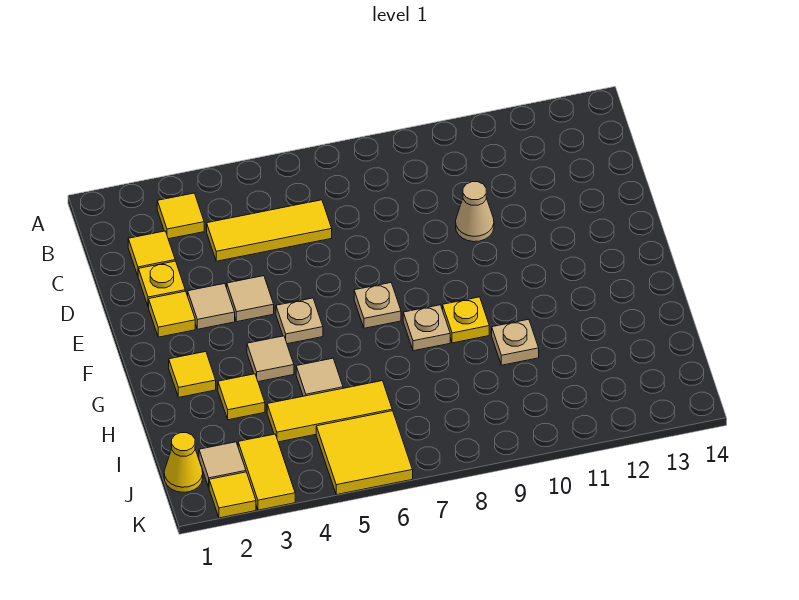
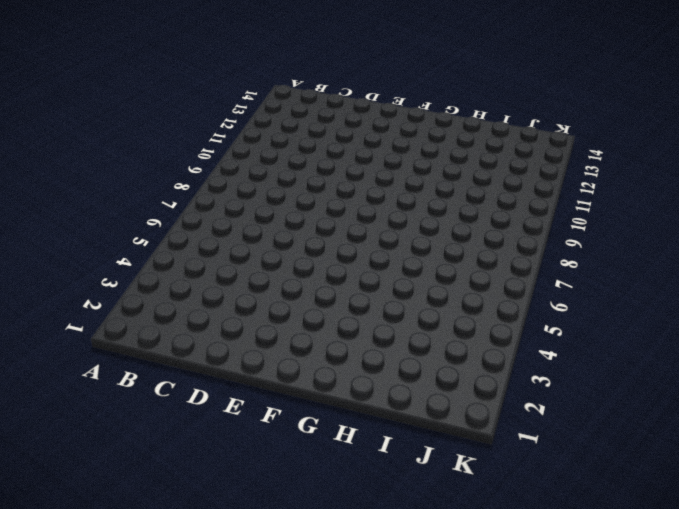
none -> yellow tile B3 level 1
none -> yellow tile C2 level 1
none -> yellow tile C4:C6 level 1

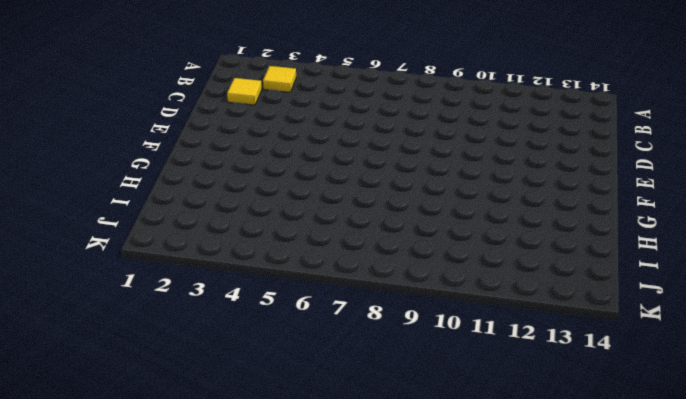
none -> yellow tile C4:C6 level 1
none -> yellow plate D2 level 1
none -> tan cone D10 level 1

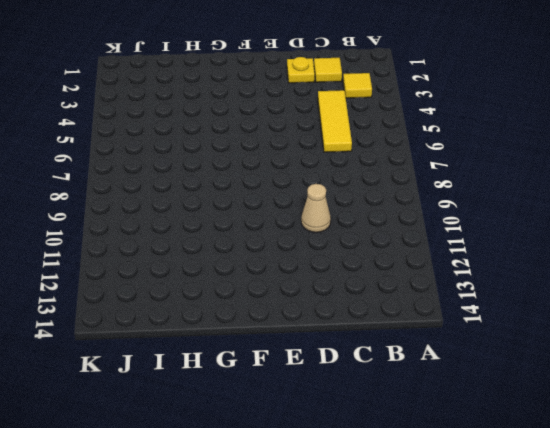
none -> yellow tile E2 level 1
none -> tan tile E3 level 1
none -> tan tile E4 level 1

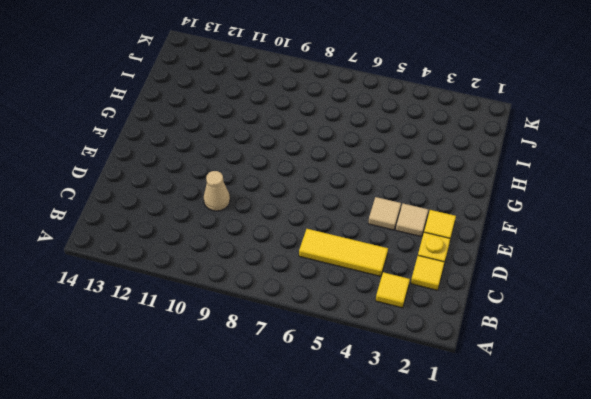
none -> tan plate F5 level 1
none -> tan plate F7 level 1
none -> yellow tile G2 level 1

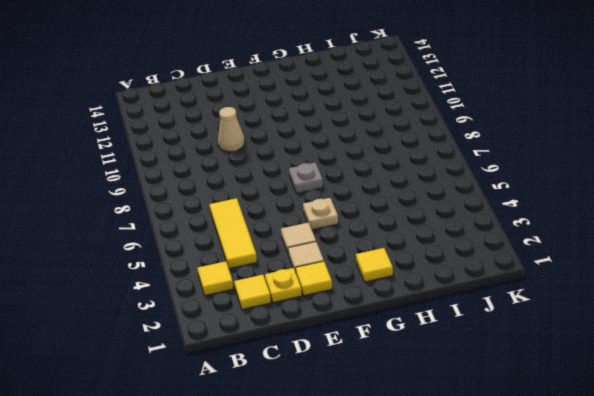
grey plate F7 level 1 -> tan plate F7 level 1
none -> tan tile G4 level 1
none -> tan plate G8 level 1
none -> yellow plate G9 level 1

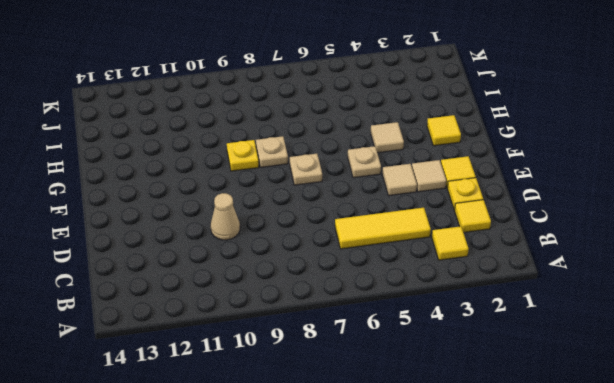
none -> yellow tile H3 level 1
none -> tan tile H5 level 1
none -> tan plate H10 level 1

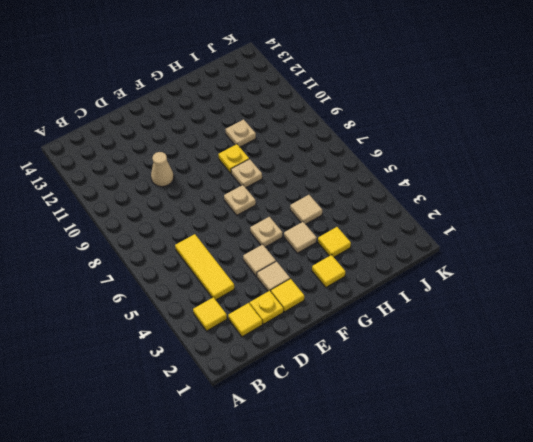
none -> yellow tile I4:I6 level 1
none -> yellow cone J1 level 1
none -> tan tile J2 level 1

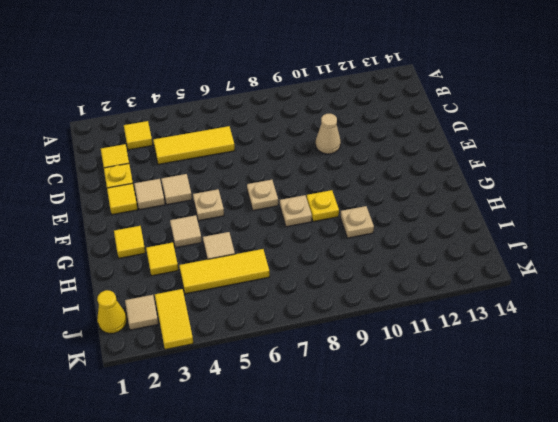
none -> yellow tile J5:K6 level 1
none -> yellow tile K2 level 1

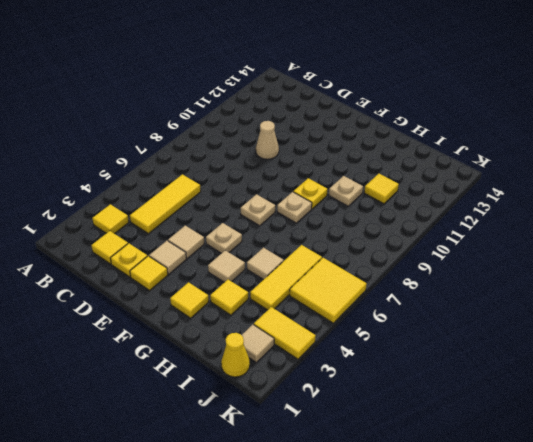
yellow tile I11 level 1 -> yellow tile K2 level 1

